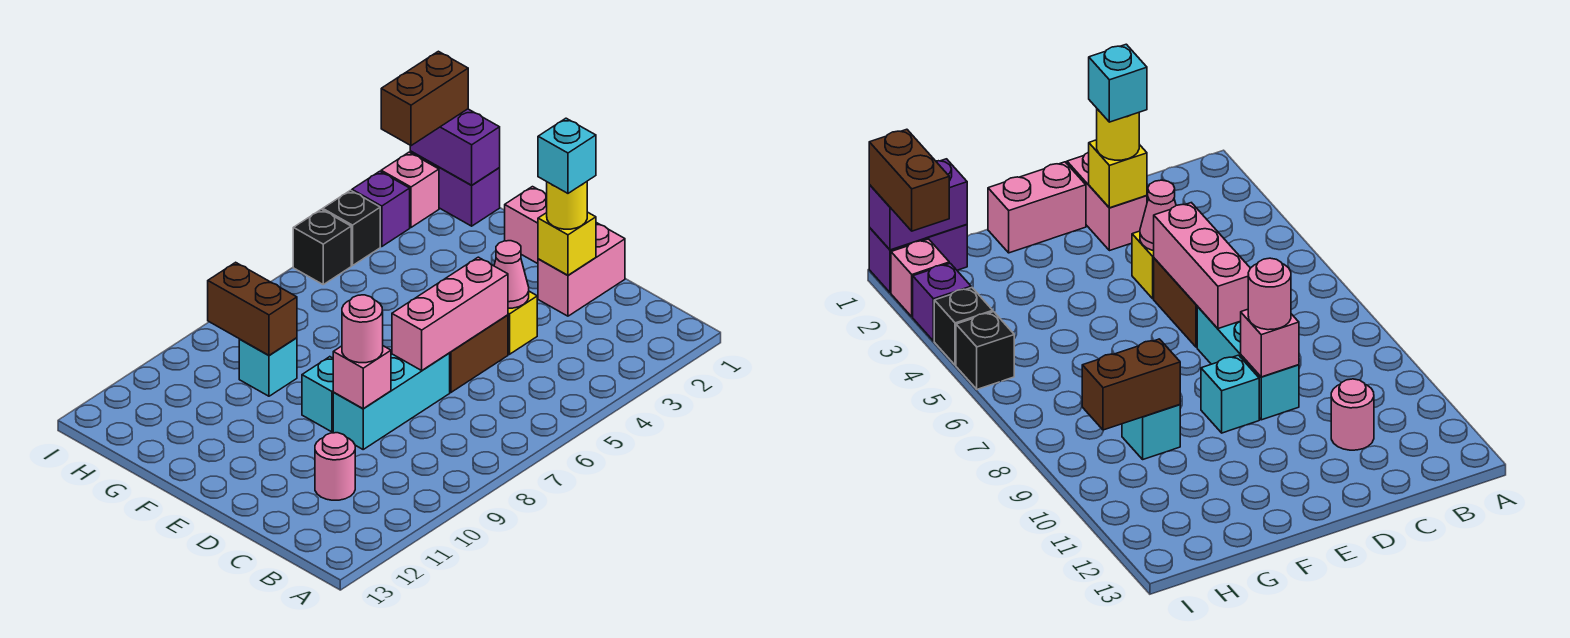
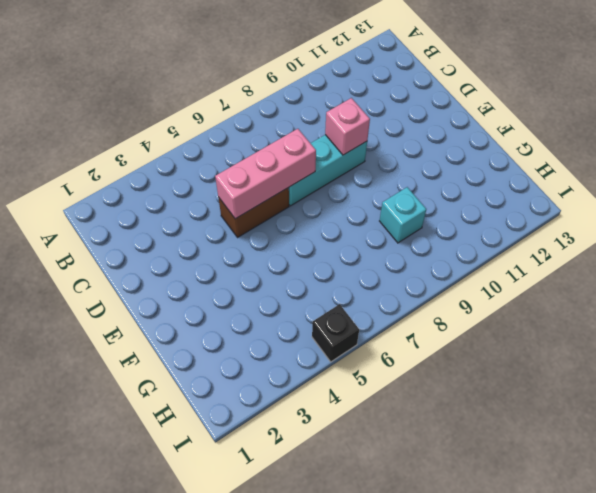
none -> pink round brick C11 level 1
none -> pink brick D1:D2 level 1
none -> yellow brick D4 level 1

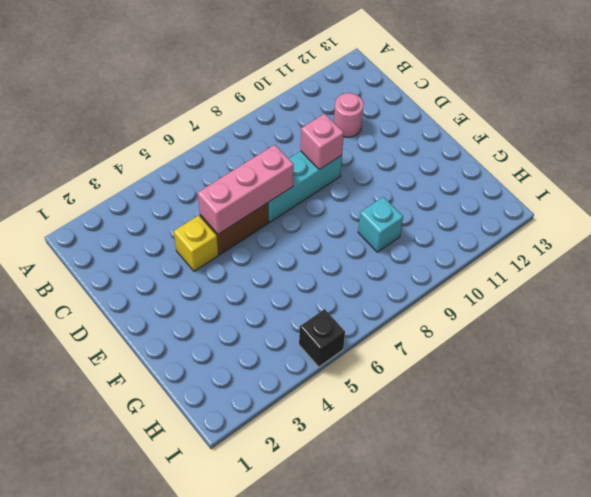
none -> pink brick D1:D2 level 1
none -> pink brick E1:F1 level 1
none -> cyan brick E9 level 1

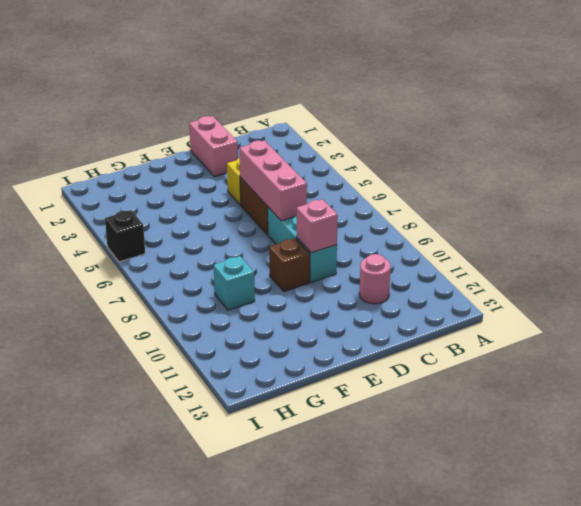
brown brick E9 level 1 -> cyan brick E9 level 1
none -> pink brick E1:F1 level 1
none -> purple brick H1:I1 level 1
none -> pink brick I2 level 1

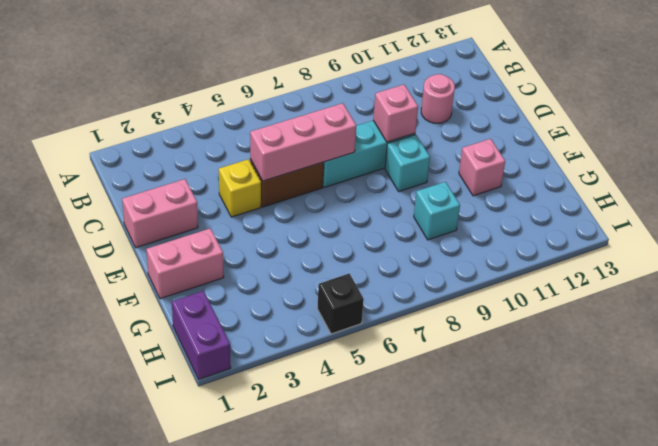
pink brick F1:F2 level 1 -> pink brick E1:F1 level 1
pink brick F11 level 1 -> pink brick I2 level 1
none -> purple brick I3 level 1
none -> black brick I4 level 1
none -> yellow brick D2 level 2

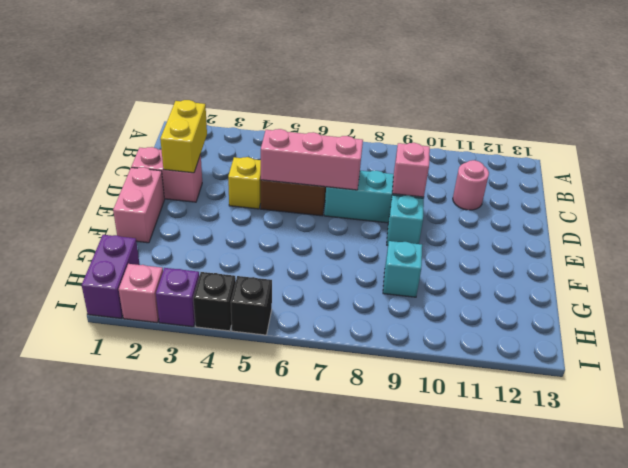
yellow brick C2:D2 level 2 -> yellow brick D2 level 2
none -> pink cone D4 level 2
none -> brown brick G9:H9 level 2
none -> purple brick H1:I1 level 2

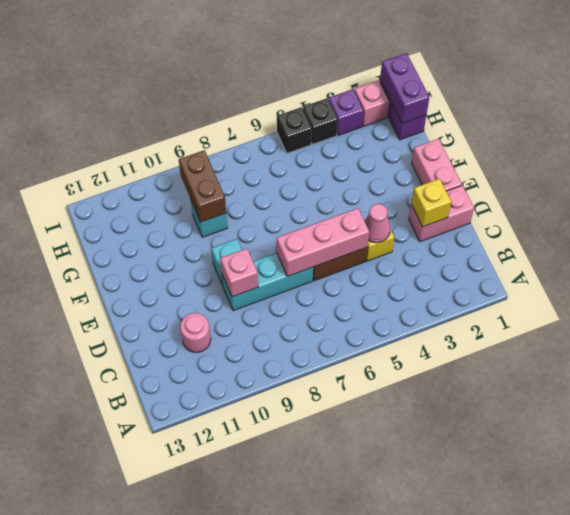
none -> yellow round brick D2 level 3
none -> pink round brick D9 level 3
none -> brown brick I1:I2 level 3

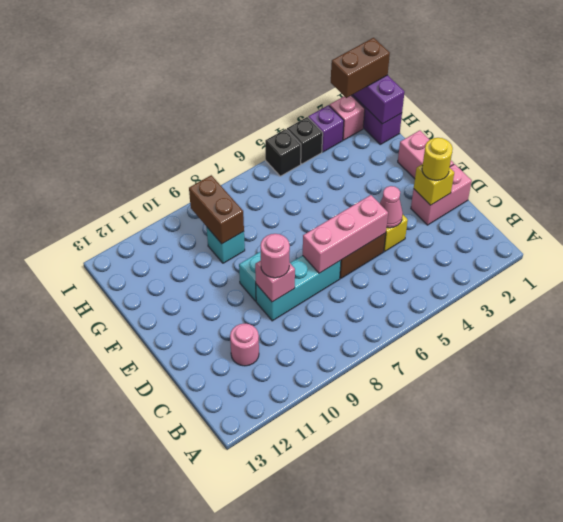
none -> cyan brick D2 level 4

